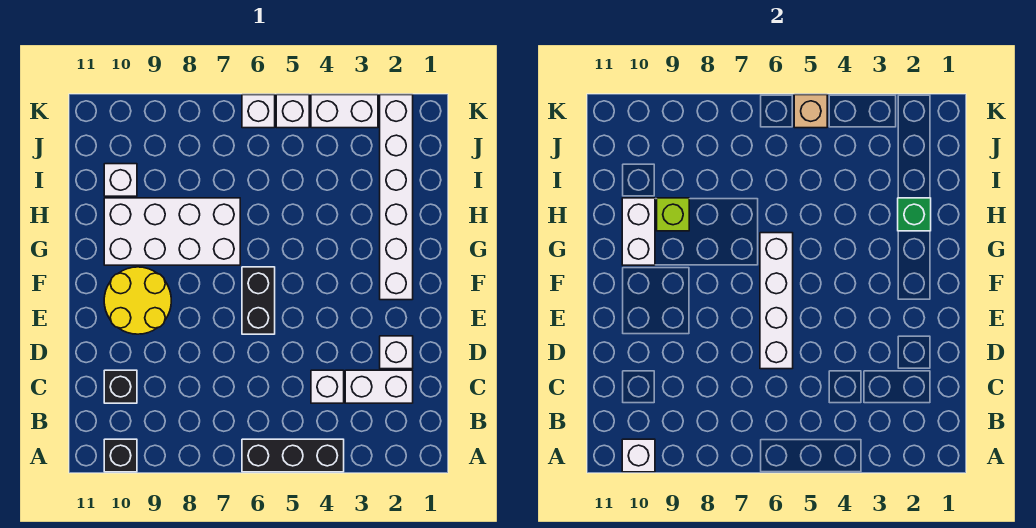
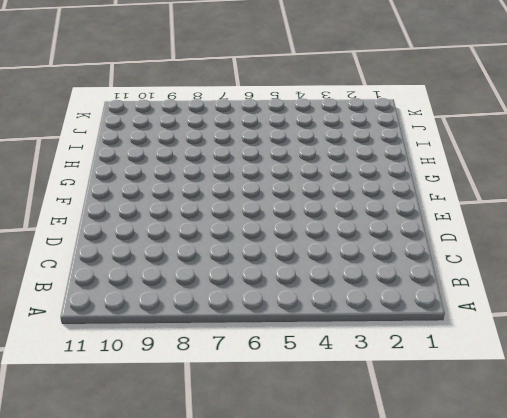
none -> black brick A4:A6 level 1
none -> black brick A10 level 1
none -> white brick C2:C3 level 1

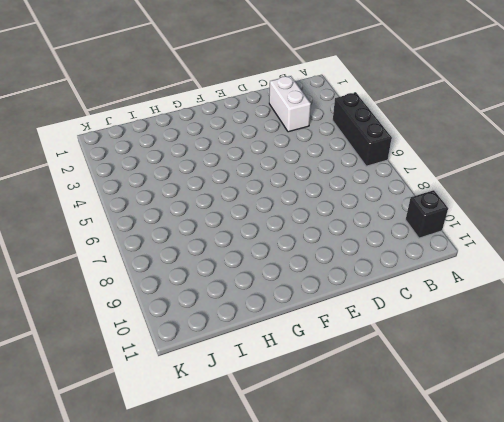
none -> white brick C4 level 1
none -> black brick C10 level 1
none -> white brick D2 level 1

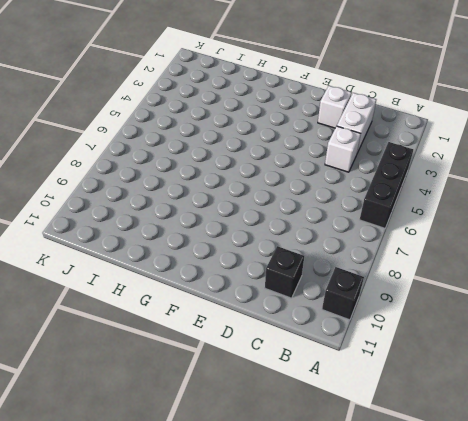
none -> black brick E6:F6 level 1
none -> yellow round brick E9:F10 level 1
none -> white brick F2:K2 level 1

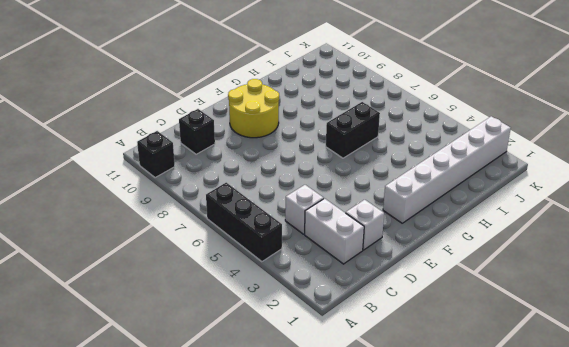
black brick G6:H6 level 1 -> black brick E6:F6 level 1
none -> white brick G7:H10 level 1
none -> white brick I10 level 1
none -> white brick K3:K4 level 1

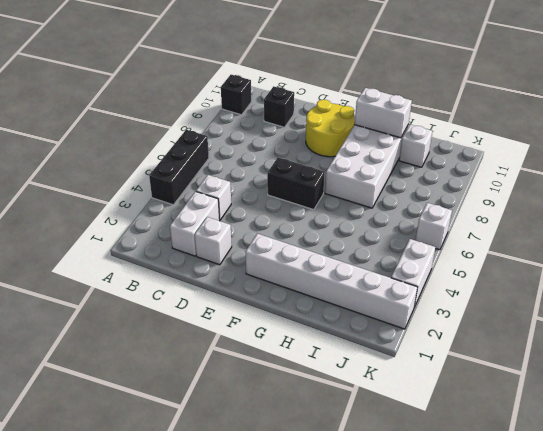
none -> white brick K5 level 1
none -> white brick A10 level 2
none -> white brick D6:G6 level 2

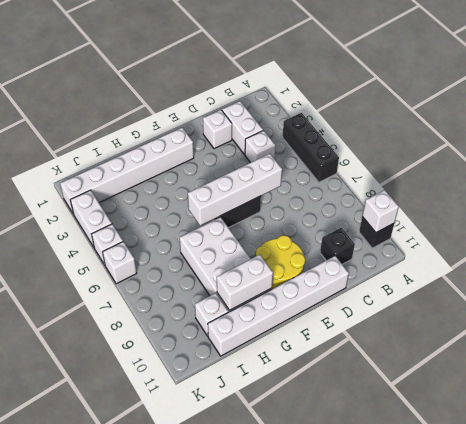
white brick D11:I11 level 1 -> none
none -> green brick H2 level 2
none -> lime brick H9 level 2
none -> tan brick K5 level 2

